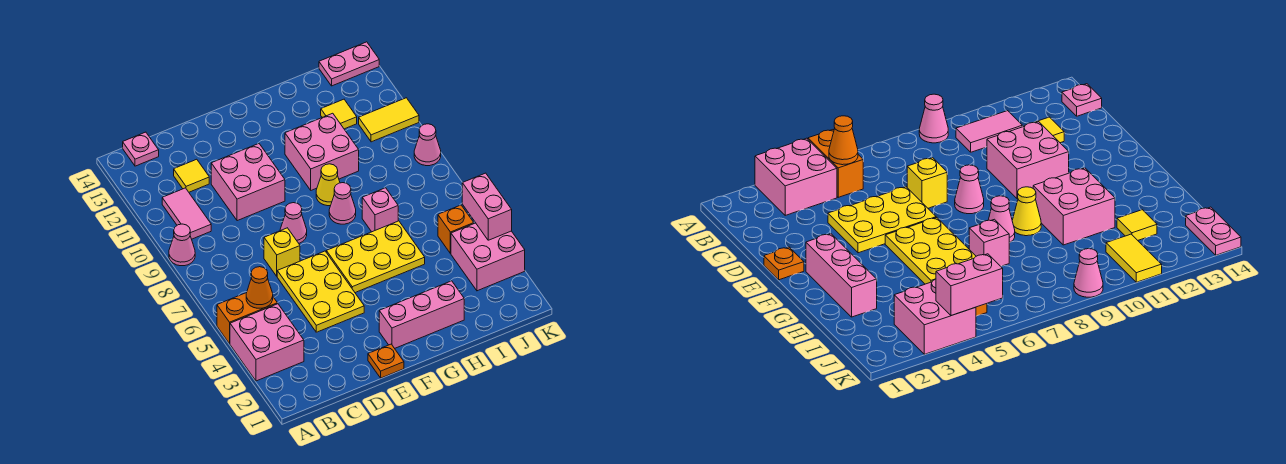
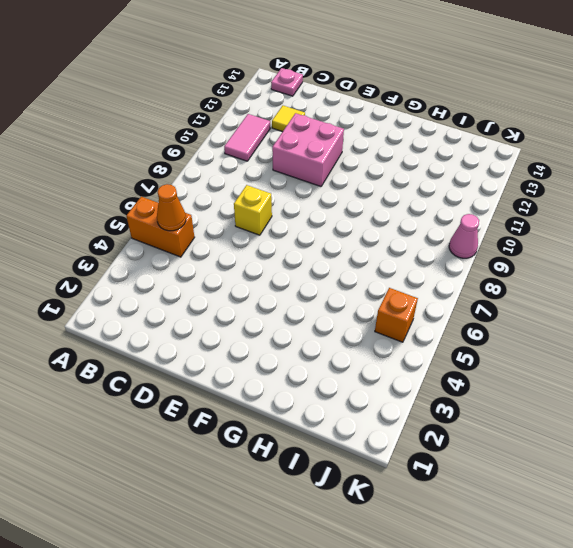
none -> pink brick A3:B4 level 1
none -> pink cone A9 level 1
none -> yellow plate D4:E6 level 1

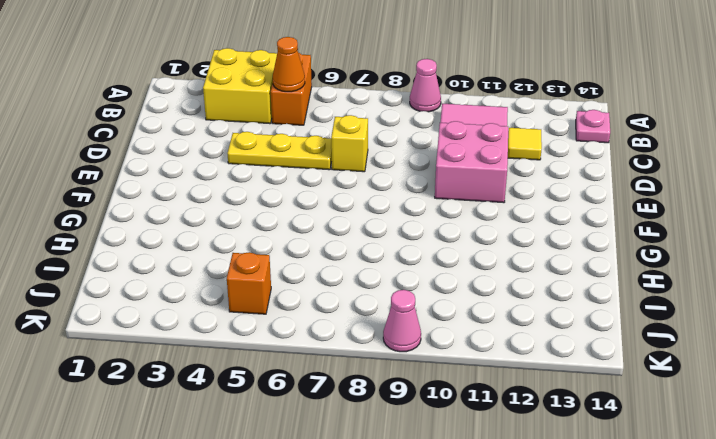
yellow brick A3:B4 level 1 -> pink brick A3:B4 level 1
yellow plate D4:D6 level 1 -> yellow plate D4:E6 level 1
none -> orange plate E1 level 1
none -> pink cone E8 level 1
none -> pink brick F2:H2 level 1

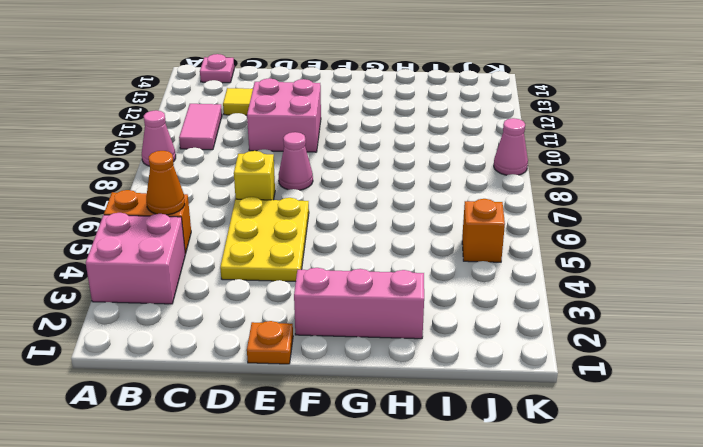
none -> yellow plate F5:H6 level 1
none -> pink cone G8 level 1
none -> yellow cone G9 level 1

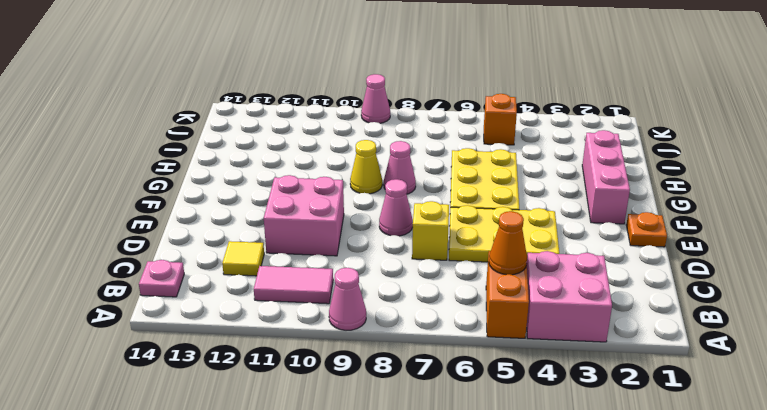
none -> pink brick G10:H11 level 1
none -> pink brick H7 level 1
none -> yellow tile I12 level 1

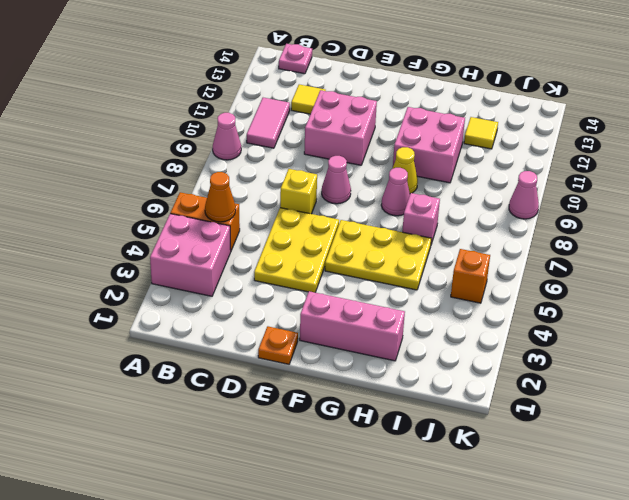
none -> pink brick J3:K4 level 1
none -> yellow tile J11:K11 level 1
none -> pink plate J14:K14 level 1

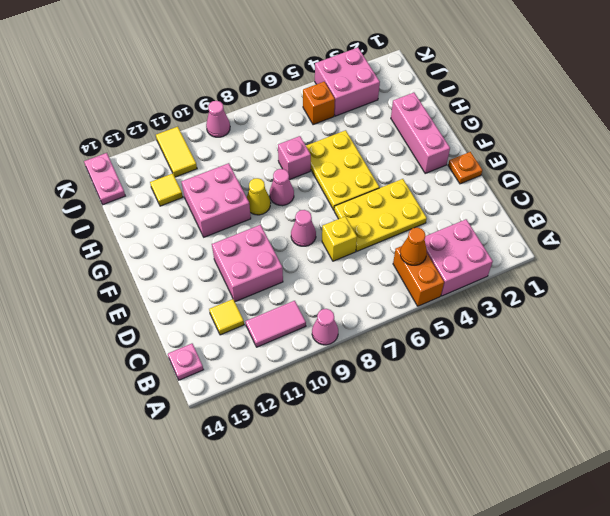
none -> pink brick K4:K5 level 2

